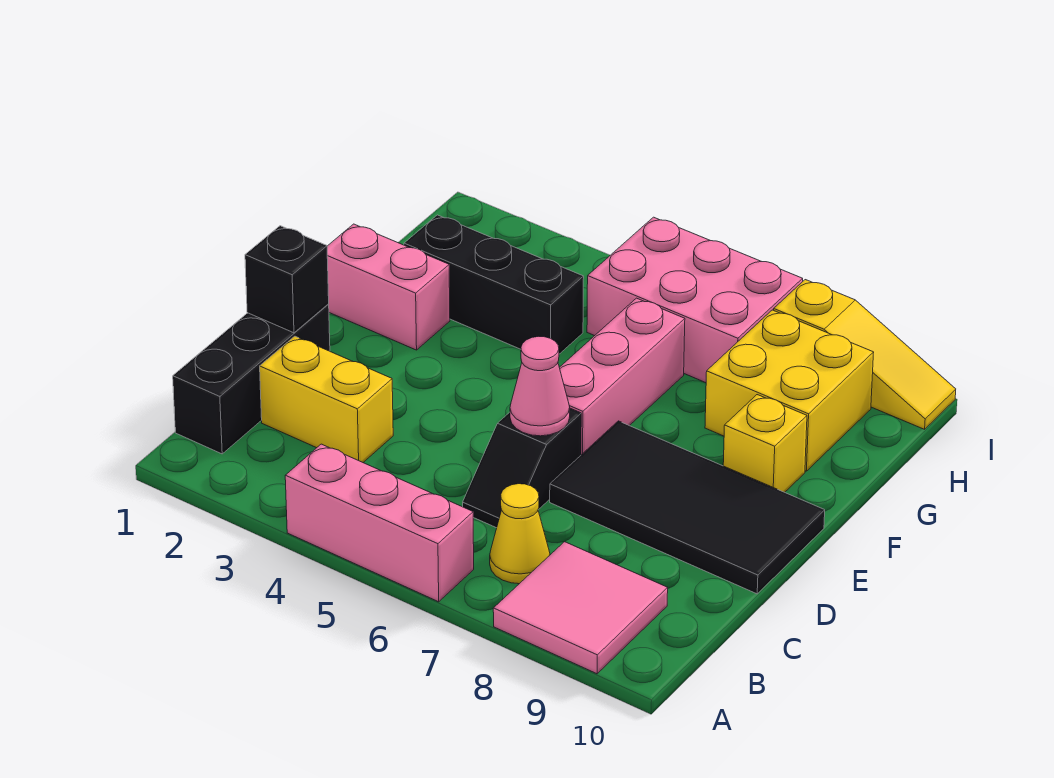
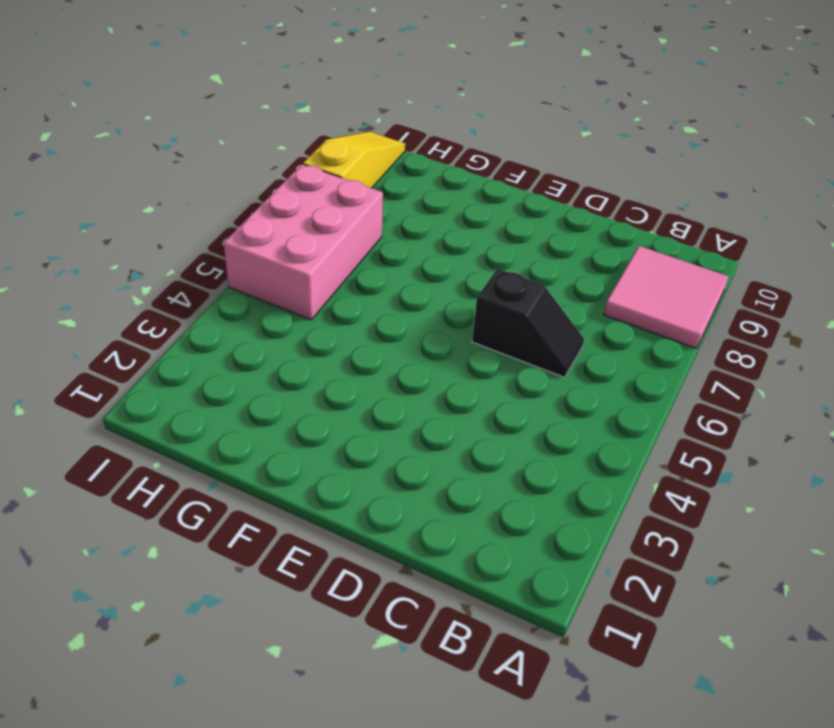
none -> pink brick A4:A6 level 1
none -> black brick B1:D1 level 1
none -> yellow cone B7 level 1

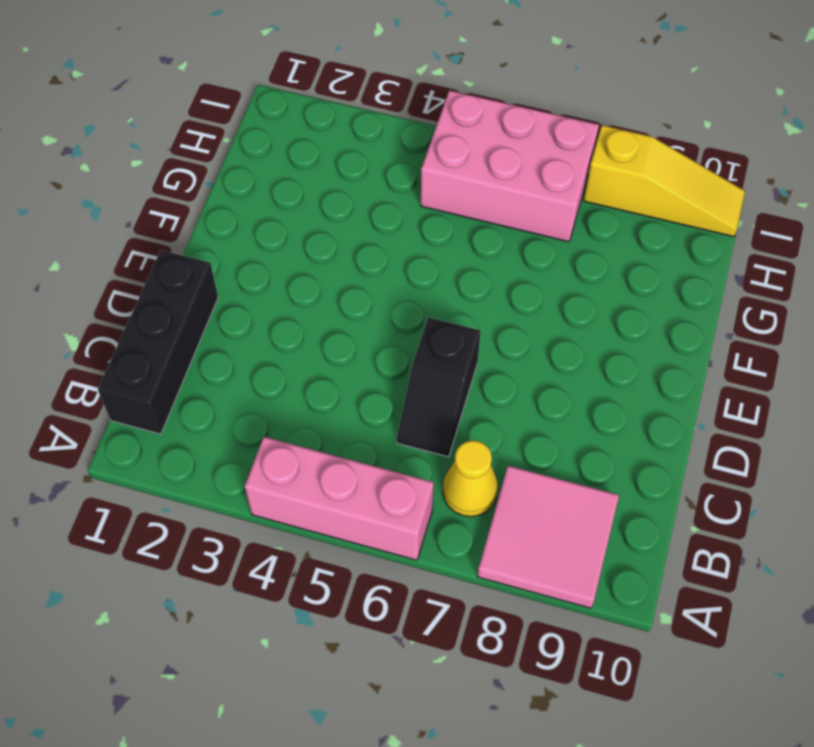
none -> yellow brick C2:C3 level 1
none -> black tile D7:E10 level 1
none -> pink brick E6:G6 level 1

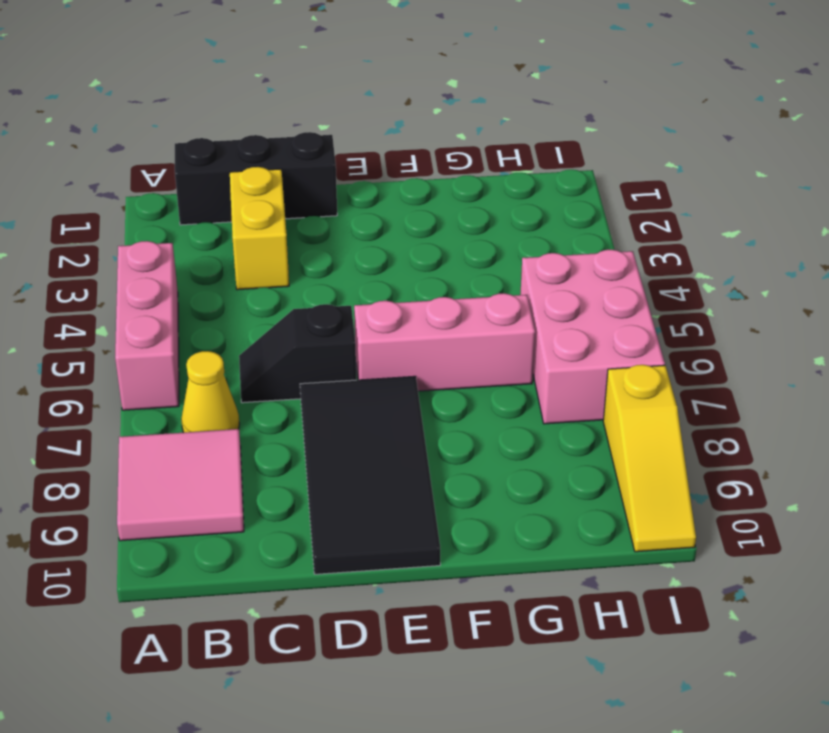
none -> pink brick F1:F2 level 1
none -> yellow brick F9 level 1
none -> black brick G2:G4 level 1

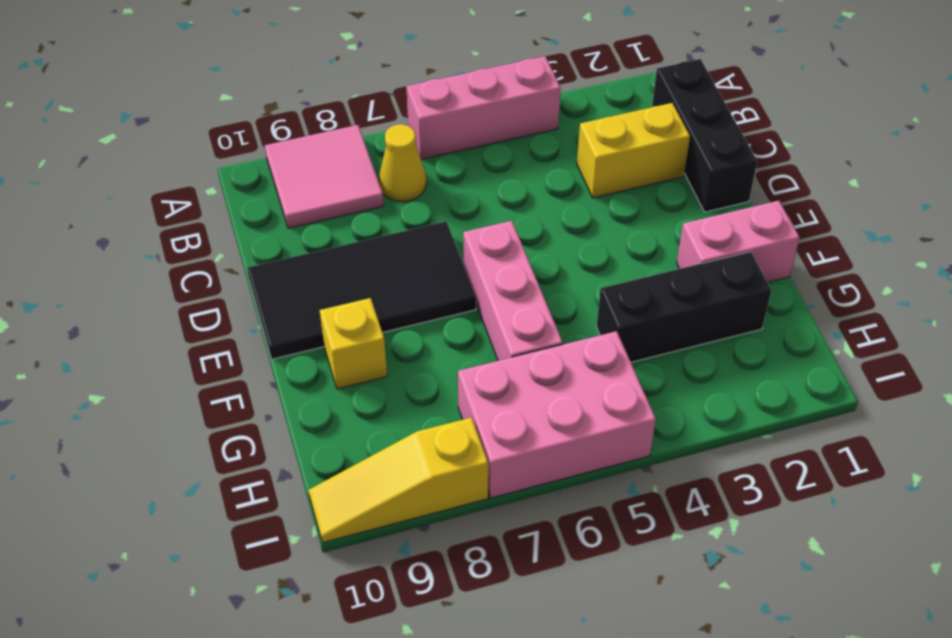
none -> black slope C6:D6 level 1 top D
none -> yellow brick G8:H9 level 1
none -> black brick D1 level 2

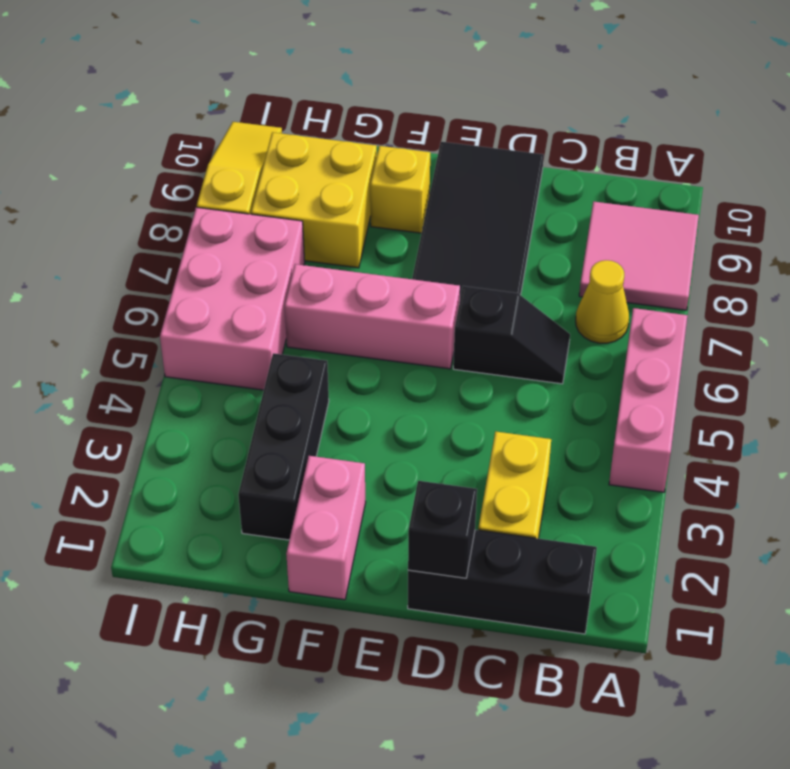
none -> pink cone D6 level 2

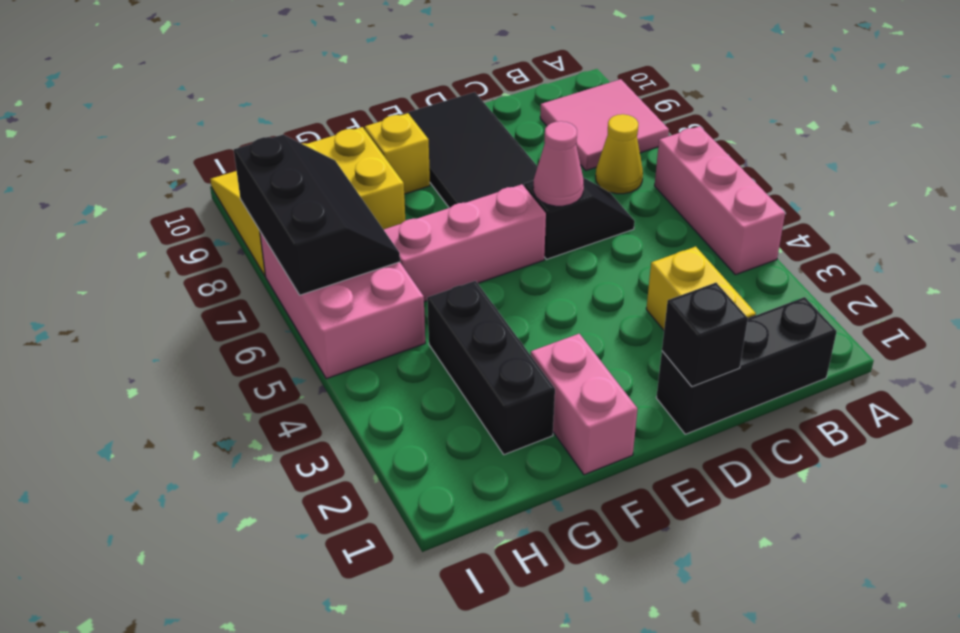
black slope H6:I8 level 2 top I -> none

